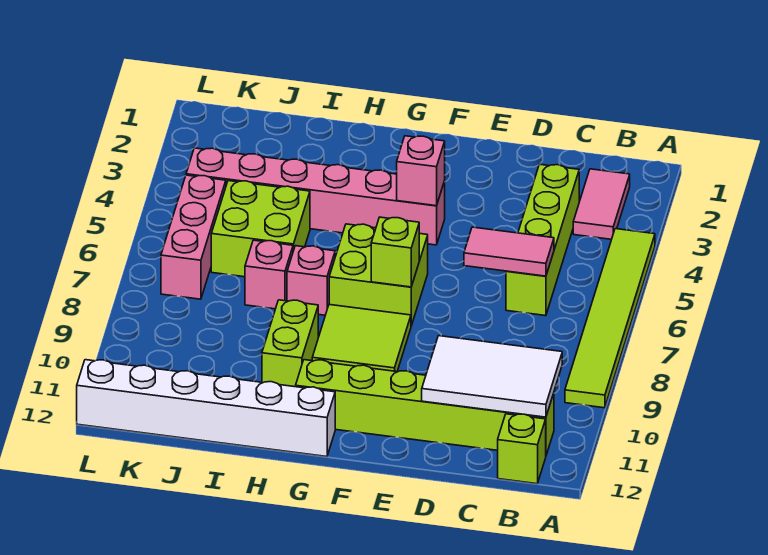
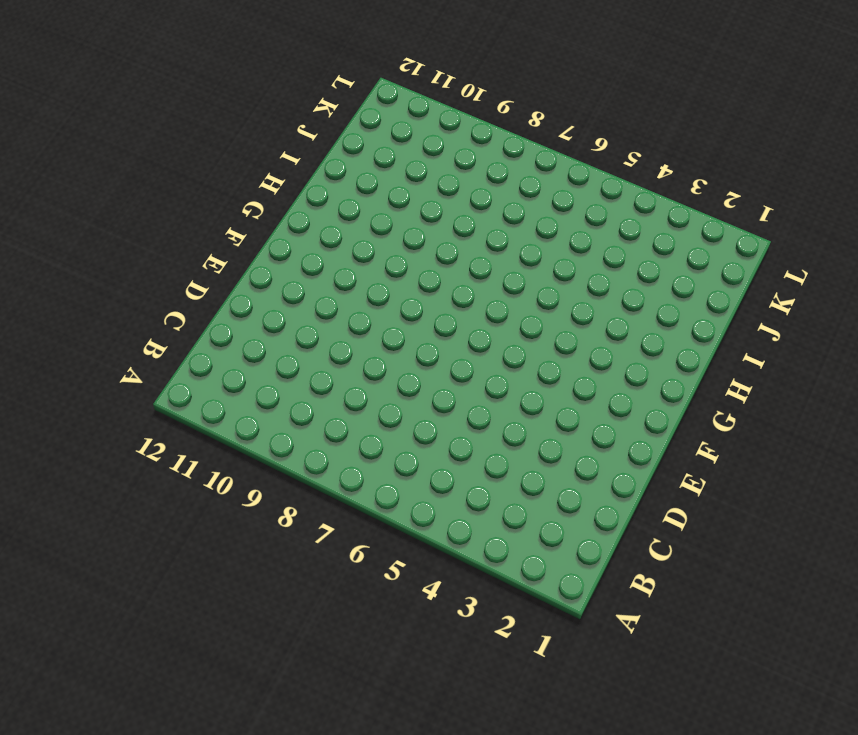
none -> lime tile A4:A9 level 1
none -> pink tile B2:B3 level 1
none -> lime brick B11:G11 level 1

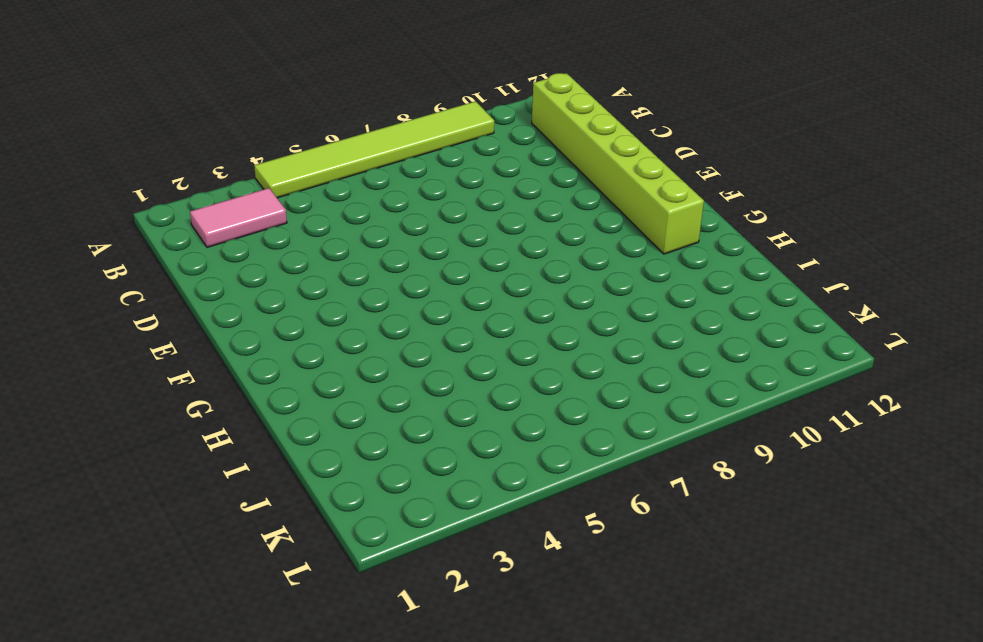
none -> lime brick B12 level 1
none -> lime brick C3:C6 level 1
none -> pink brick F4:K4 level 1

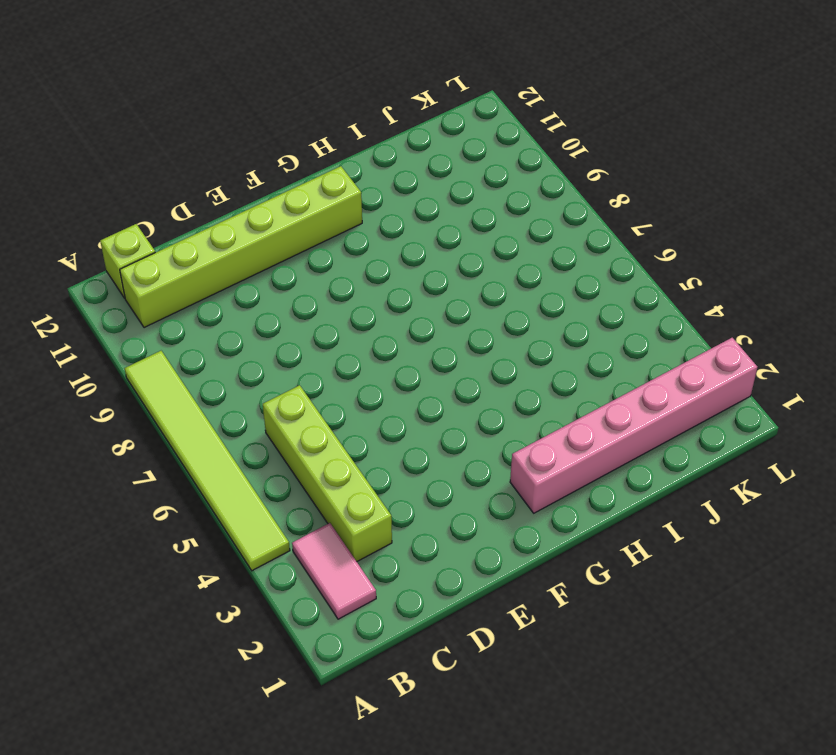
pink brick G2:L2 level 1 -> pink brick F4:K4 level 1
none -> lime brick F6:G7 level 1
none -> lime tile F8:G9 level 1
none -> white brick G12:L12 level 1

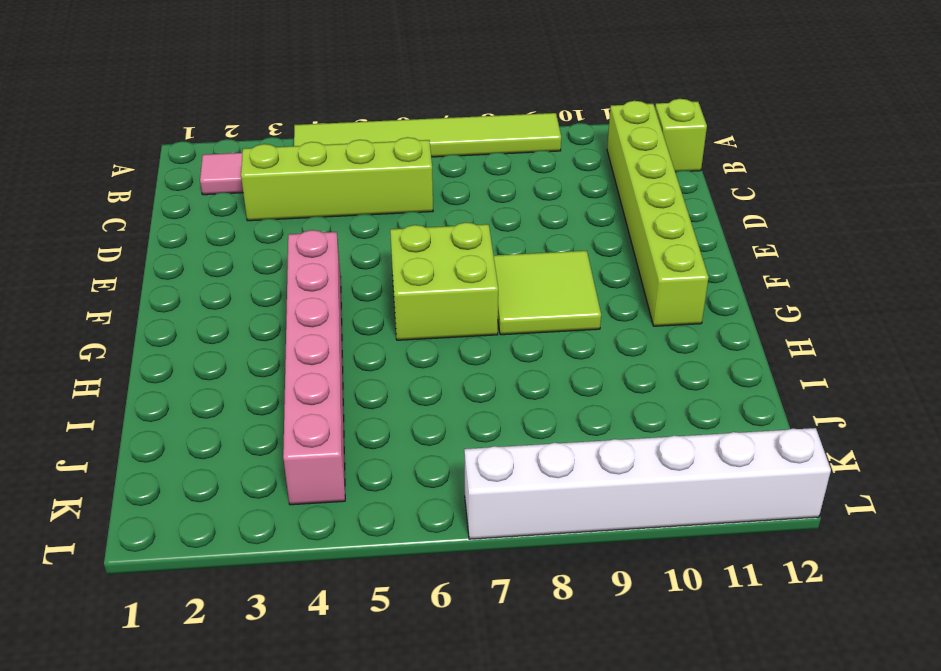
white brick L7:L12 level 1 -> white brick G12:L12 level 1
none -> pink brick H7 level 1
none -> lime brick H9:H10 level 1
none -> lime brick I5:J6 level 1

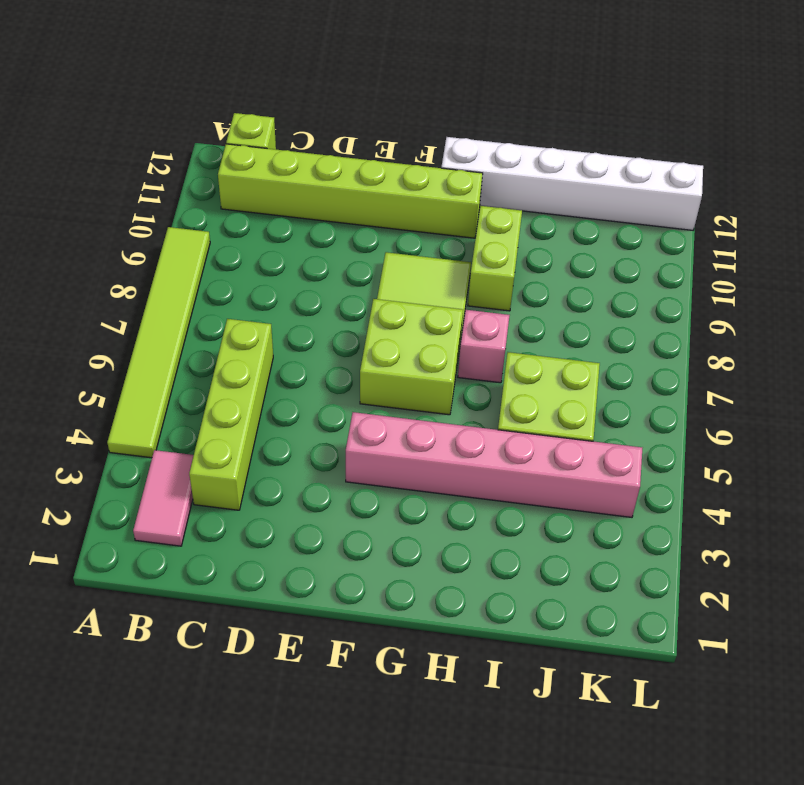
none -> pink brick I7 level 1
none -> pink brick K5:K7 level 1
none -> white tile B10:D11 level 2

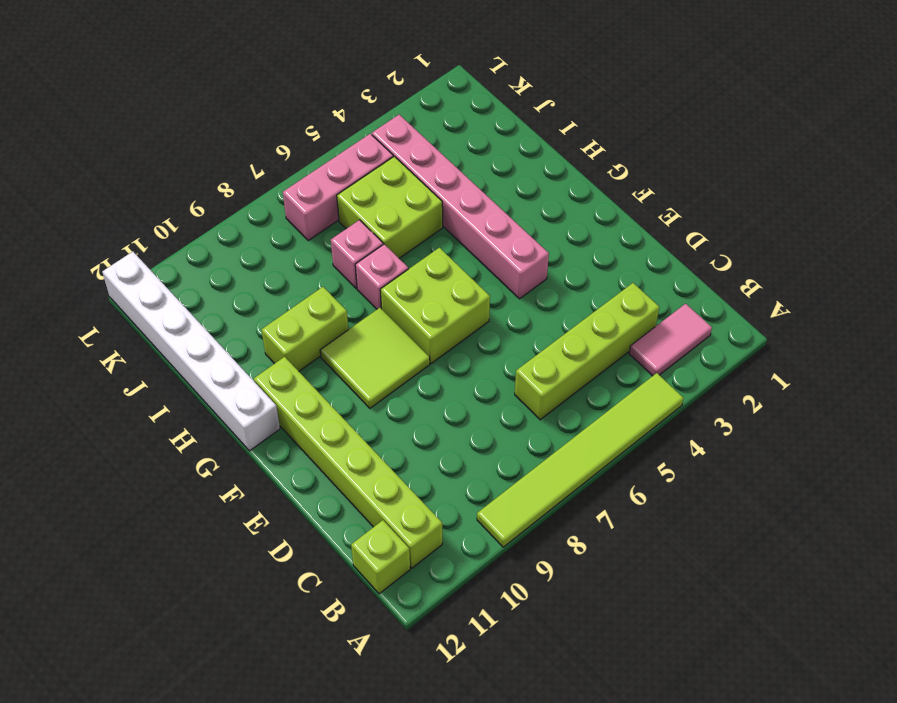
none -> white tile B10:D11 level 2
none -> pink tile C6:D6 level 2
none -> pink brick F4 level 2

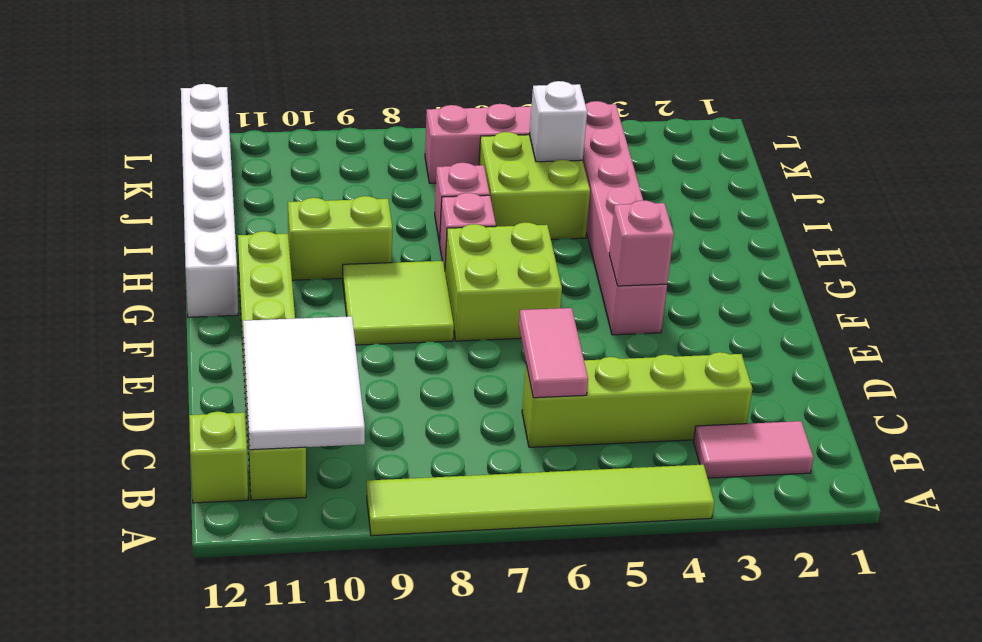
white brick J5 level 2 -> none
none -> lime brick F7 level 2

